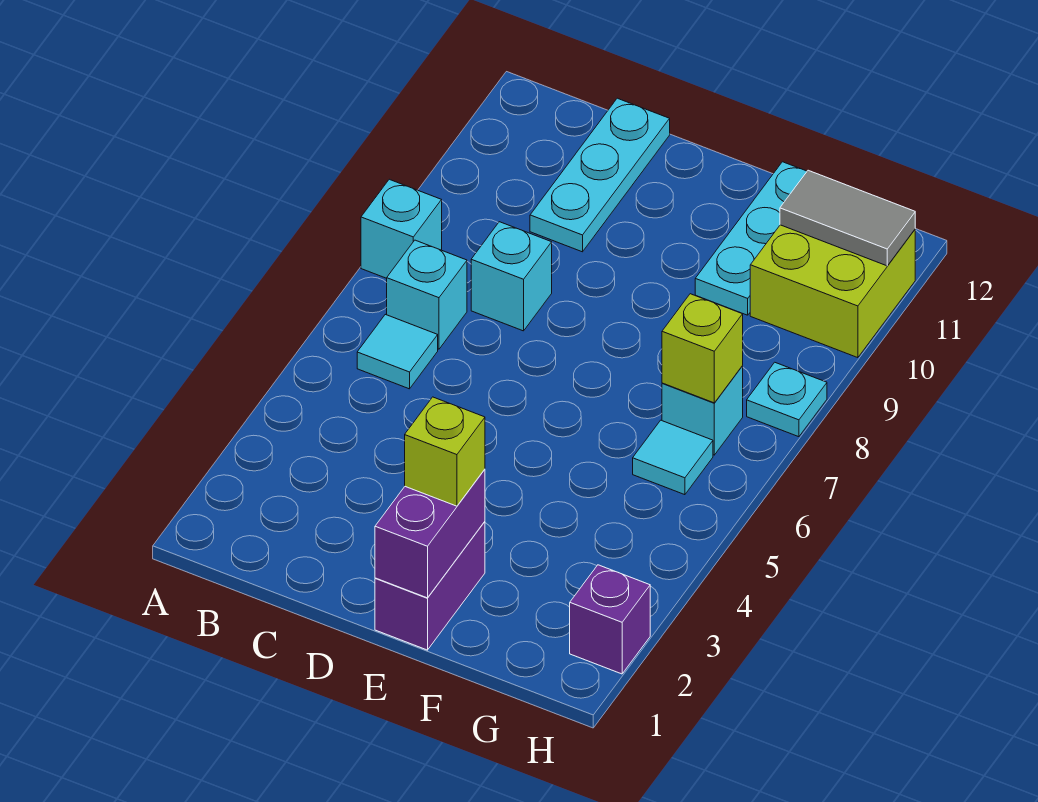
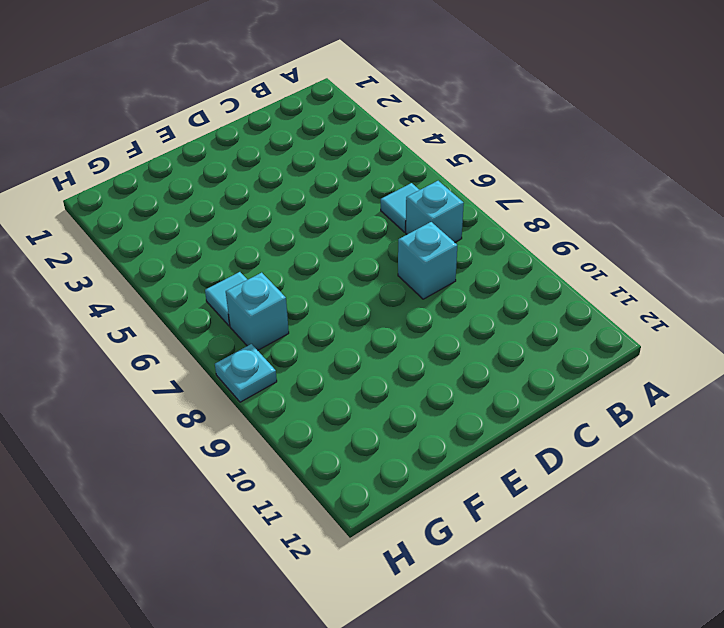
none -> cyan brick A8 level 1
none -> cyan plate C10:C12 level 1
none -> purple brick E1:E2 level 1

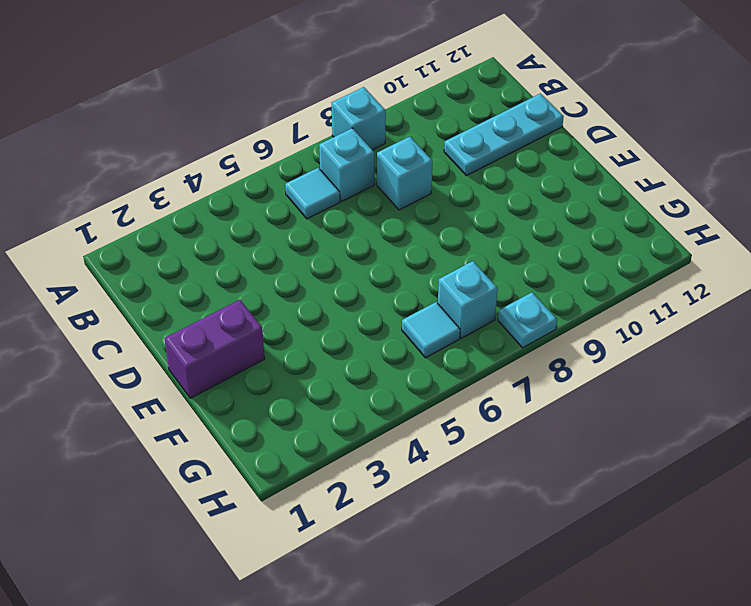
none -> cyan plate F10:F12 level 1
none -> lime brick G10:H11 level 1
none -> purple brick H2 level 1

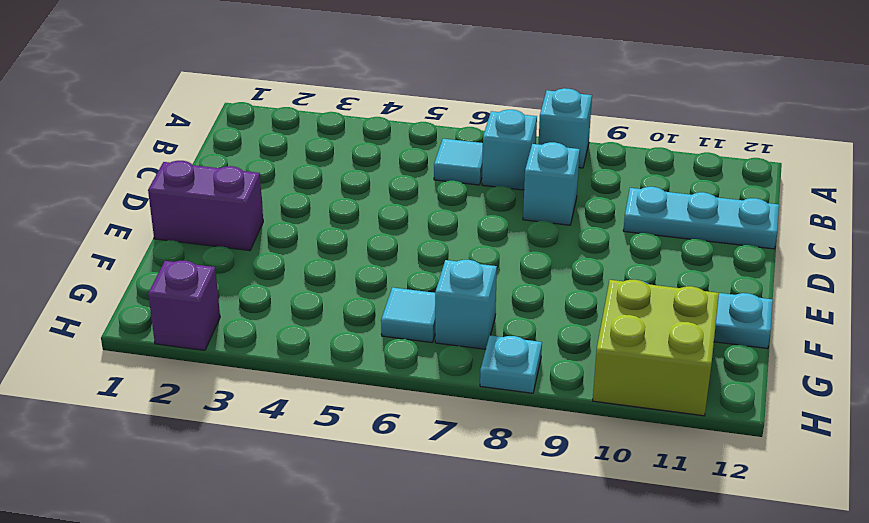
none -> purple brick E1:E2 level 2
none -> lime brick G7 level 2
none -> grey tile G11:H11 level 2

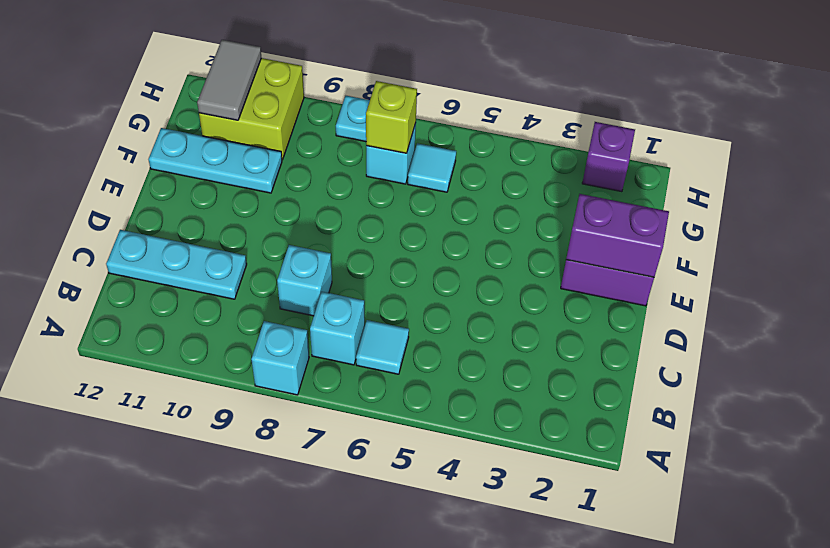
none -> lime brick E2 level 3

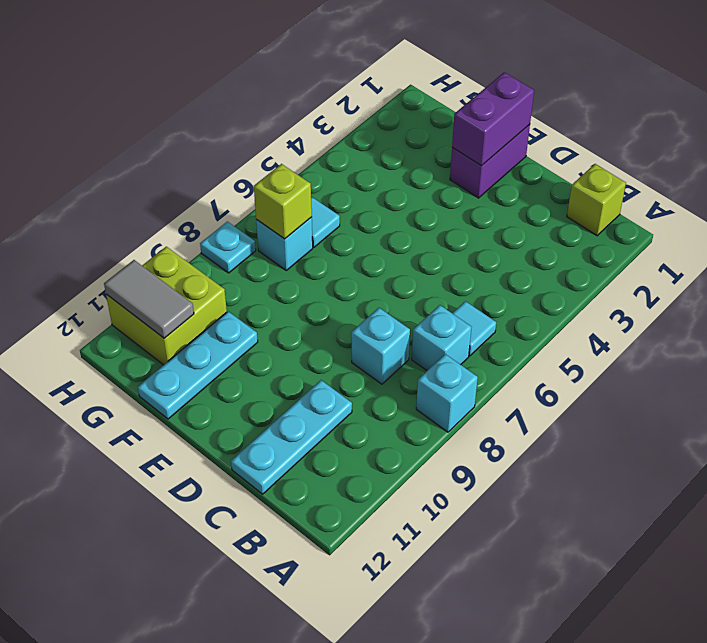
lime brick B1 level 1 -> lime brick E2 level 3
none -> purple brick H2 level 1

